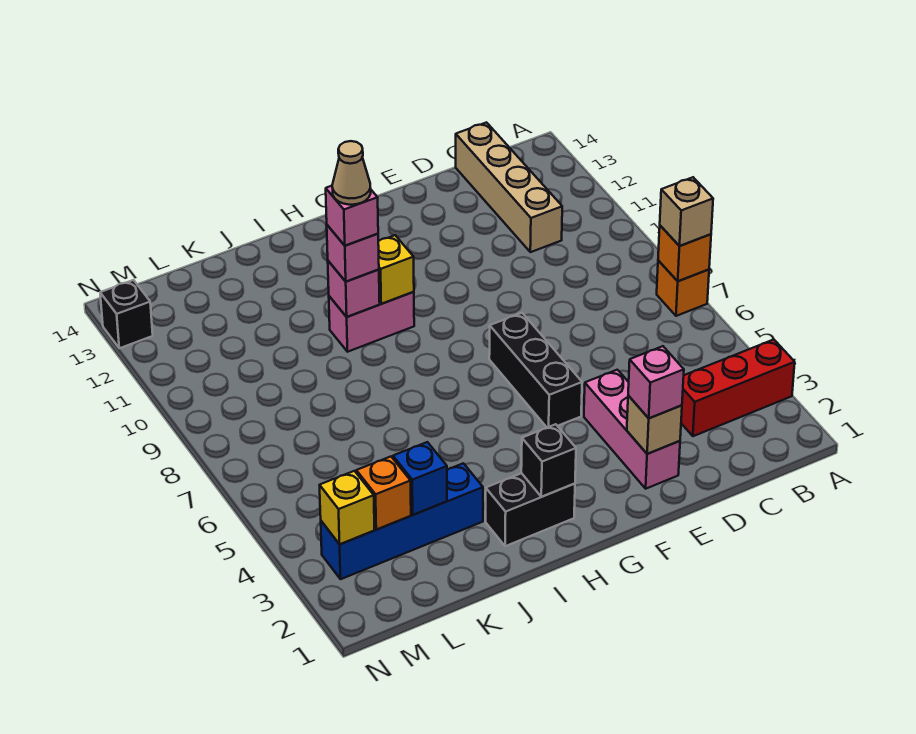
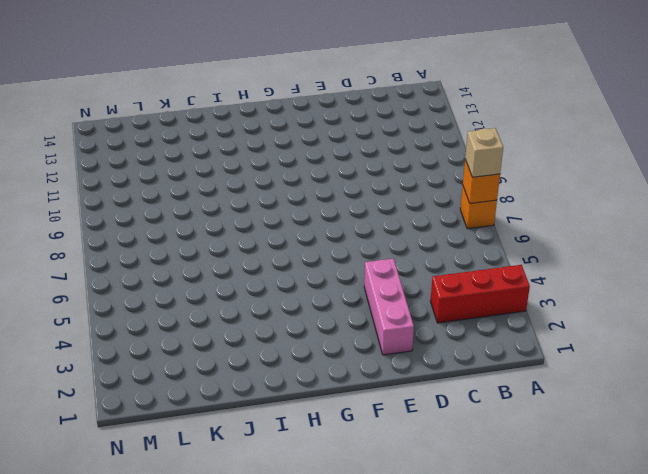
none -> tan brick C11:C14 level 1
none -> black brick F5:F7 level 1
none -> black brick H2:I2 level 1

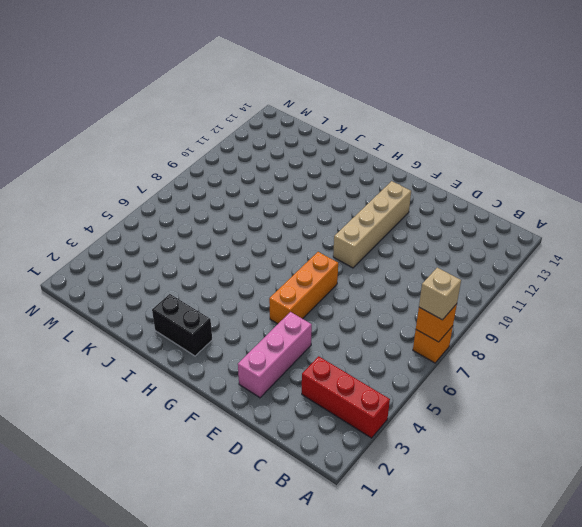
orange brick F5:F7 level 1 -> black brick F5:F7 level 1
tan brick F9:F12 level 1 -> tan brick C11:C14 level 1
none -> pink brick H10:I10 level 1
none -> blue brick J3:M3 level 1
none -> black brick N13 level 1

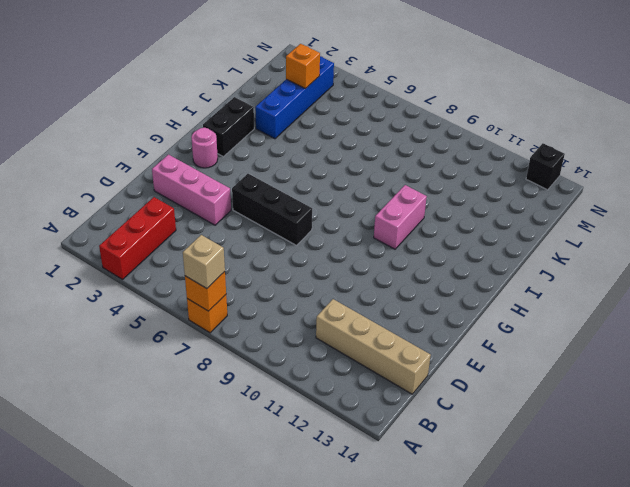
pink round brick G2 level 1 -> none
none -> tan brick E2 level 2
none -> black brick H2 level 2
none -> yellow brick H10 level 2

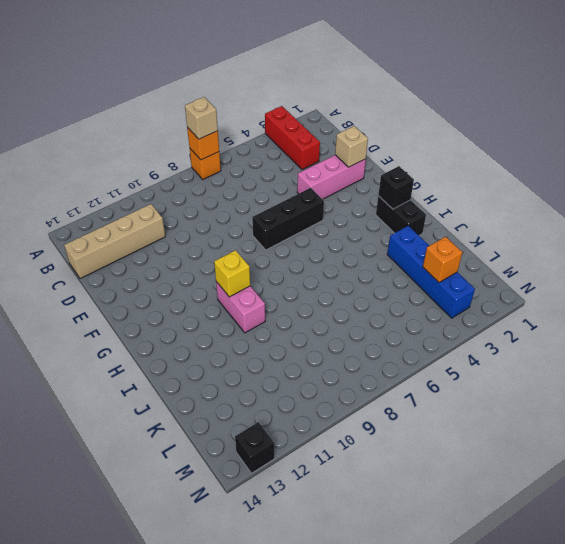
none -> pink brick I10 level 2
none -> blue brick K3 level 2
none -> yellow brick M3 level 2

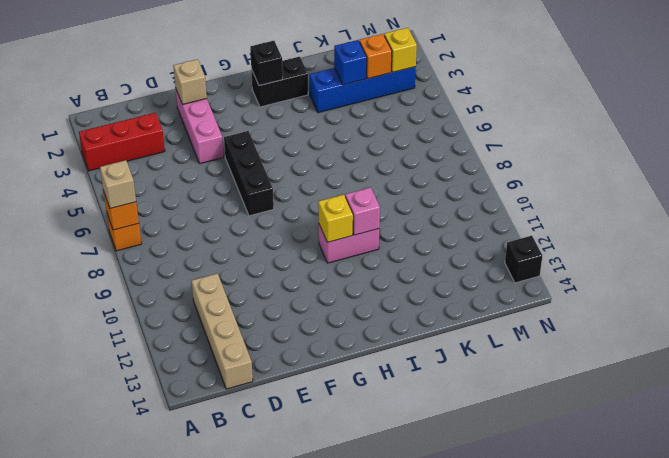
none -> pink brick E2 level 3
none -> pink brick I10 level 3
none -> pink brick I10 level 4

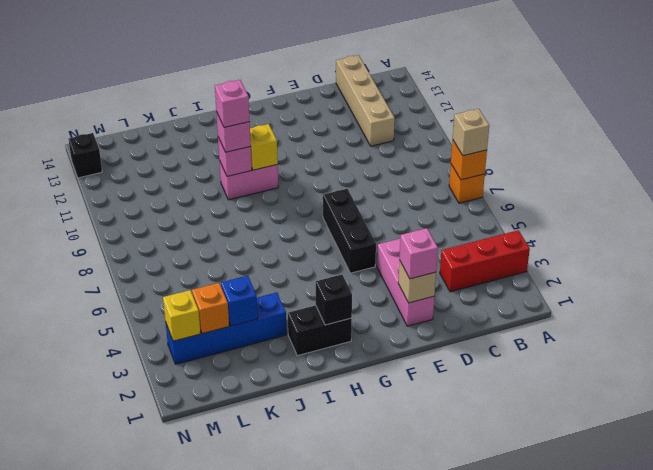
none -> tan cone I10 level 5

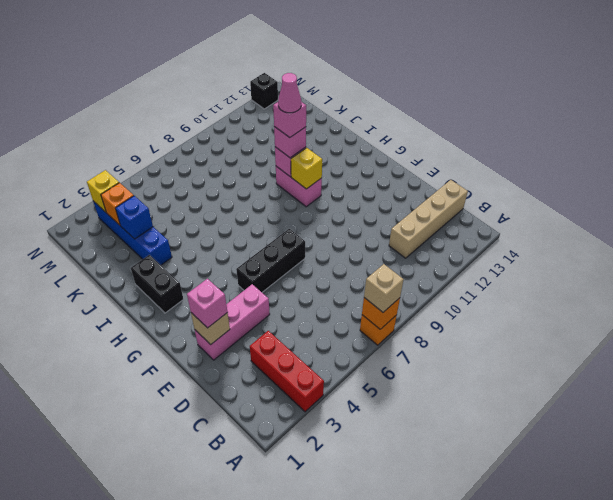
pink cone I10 level 5 -> tan cone I10 level 5
none -> black brick H2 level 2

